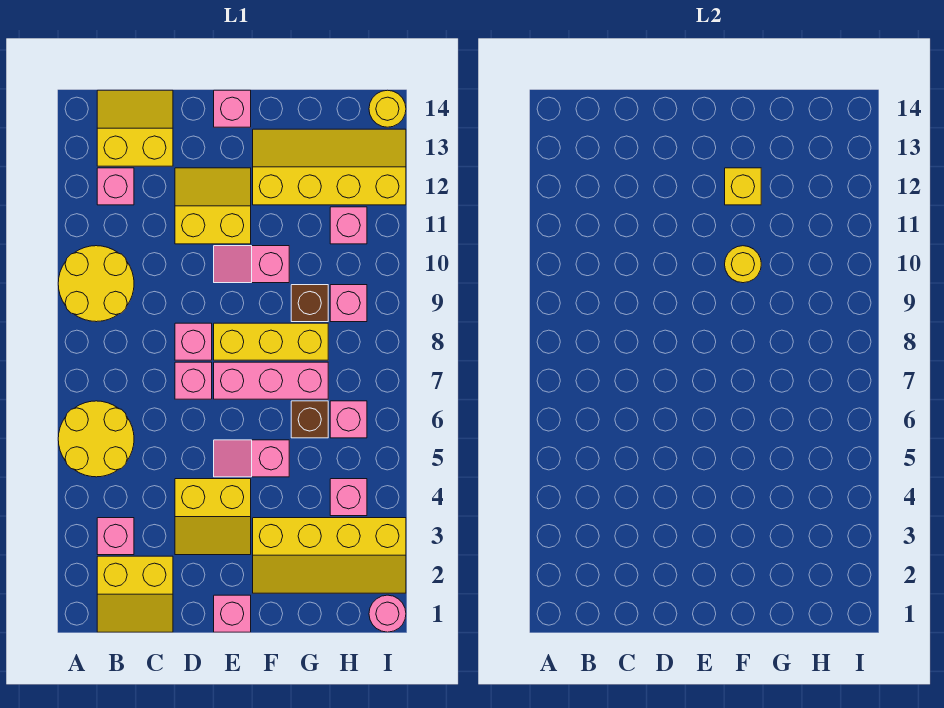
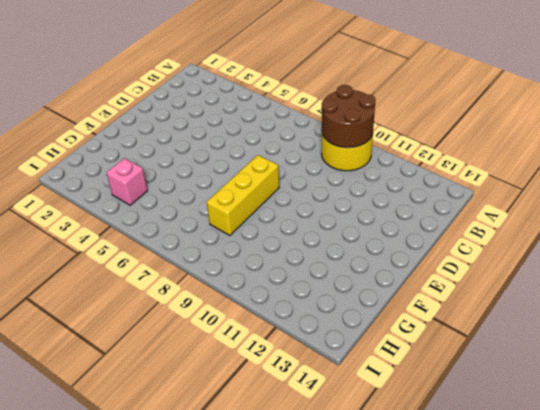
brown round brick A9:B10 level 2 -> none
none -> yellow round brick A5:B6 level 1
none -> yellow slope B1:C2 level 1 top 2
none -> pink brick B3 level 1

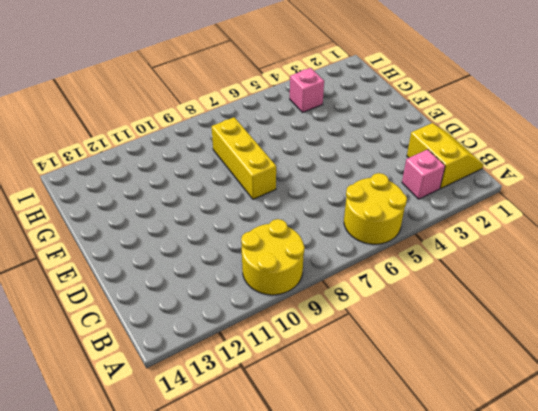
none -> pink brick B12 level 1
none -> yellow slope B13:C14 level 1 top 13
none -> yellow slope D3:E4 level 1 top 4

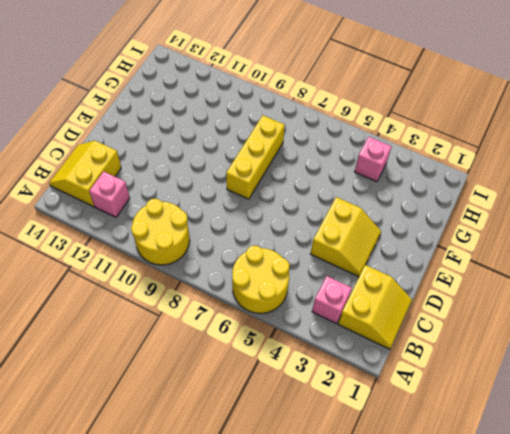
none -> pink brick D7 level 1
none -> pink brick D8 level 1
none -> yellow slope D11:E12 level 1 top 11

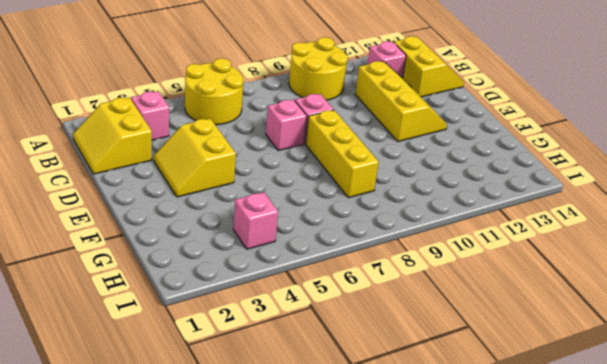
yellow slope C11:E12 level 1 top 11 -> yellow slope D11:E12 level 1 top 11
none -> pink brick E1 level 1
none -> pink slope E5:F5 level 1 top F
none -> pink brick E7:G7 level 1

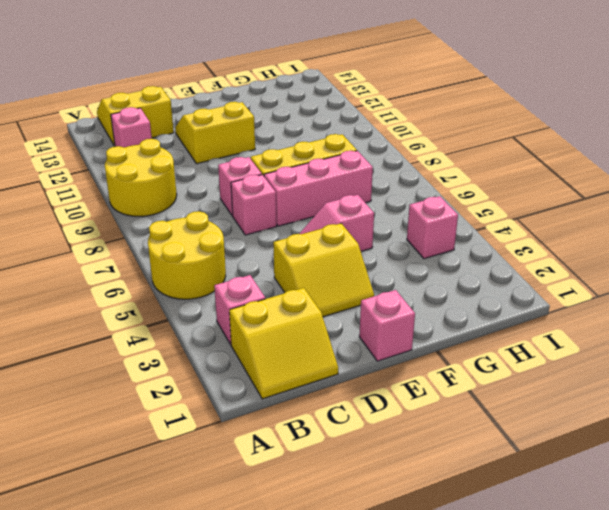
none -> pink slope E10:F10 level 1 top F
none -> pink brick E14 level 1
none -> yellow slope F2:I3 level 1 top 3

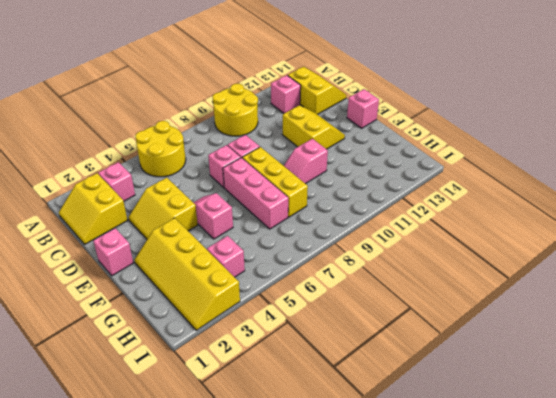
pink slope F9:F10 level 1 top 10 -> pink slope E10:F10 level 1 top F
none -> yellow slope F12:I13 level 1 top 12
none -> brown brick G6 level 1
none -> brown brick G9 level 1

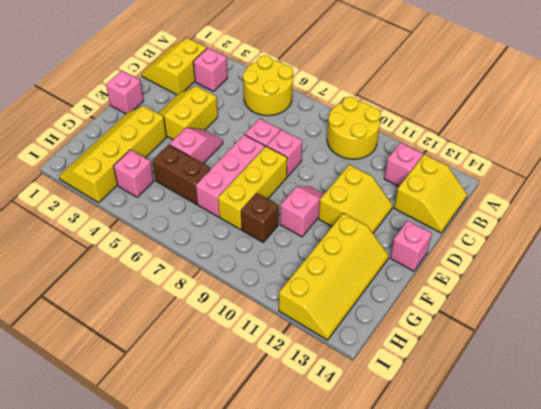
brown brick G5:G6 level 1 -> brown brick G6 level 1
none -> pink brick H6 level 1
none -> pink brick H9 level 1
none -> pink brick H11 level 1

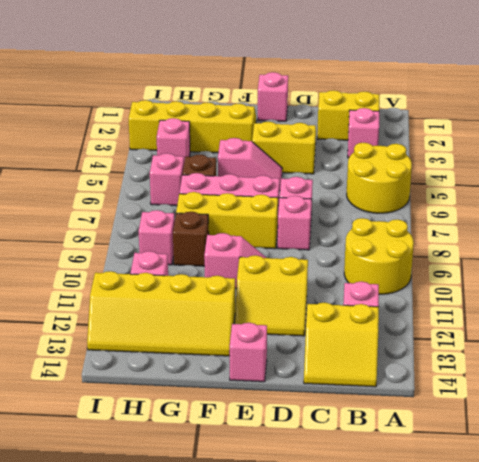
none -> pink round brick I1 level 1
none -> yellow round brick I14 level 1
none -> yellow round brick F10 level 2

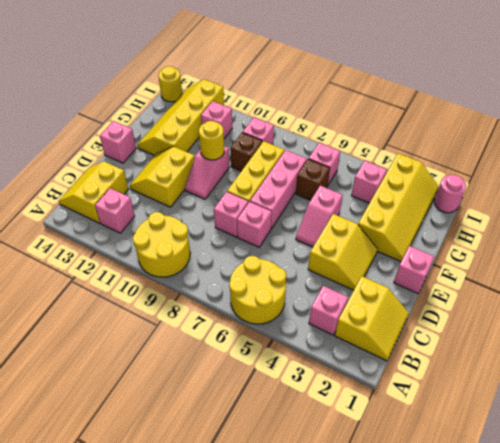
none -> yellow brick F12 level 2

